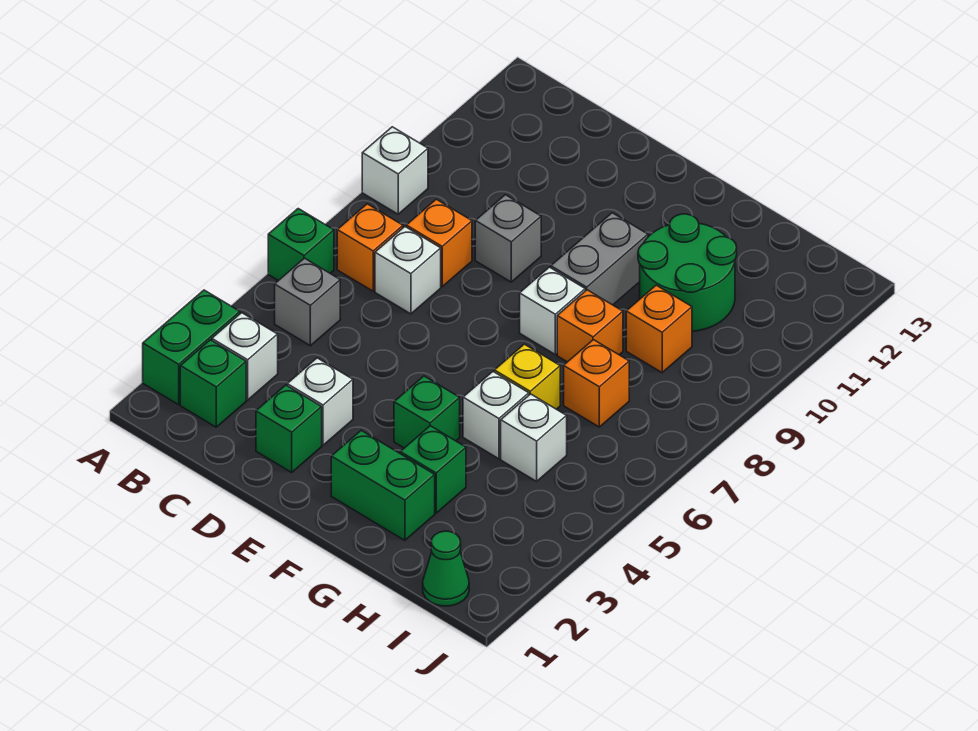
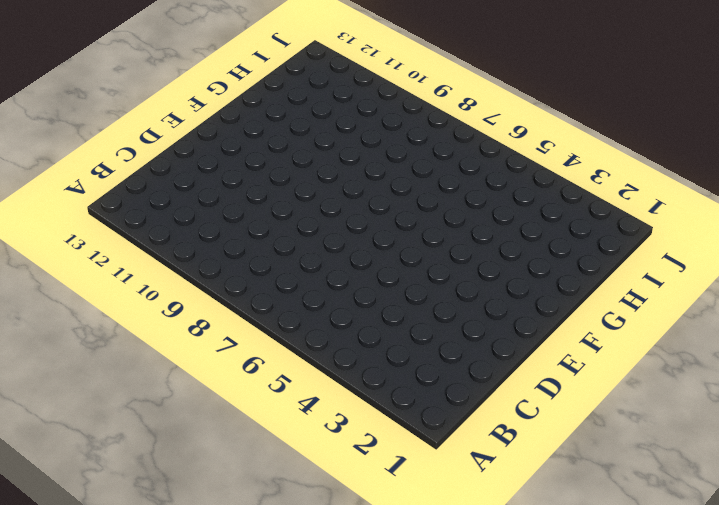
none -> green brick A2:A3 level 1
none -> green brick A6 level 1
none -> white brick A9 level 1

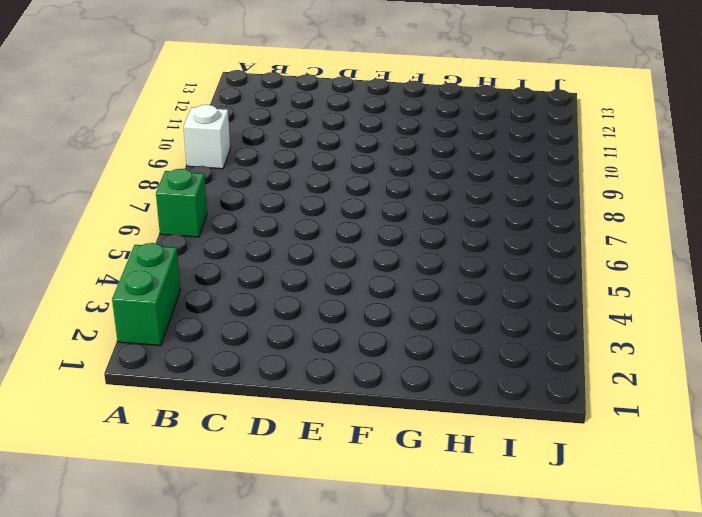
none -> green brick B2 level 1
none -> white brick B3 level 1
none -> grey brick B5 level 1

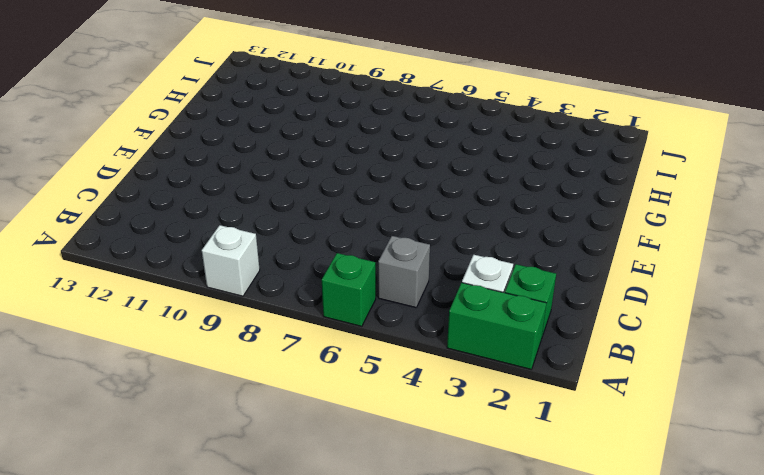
none -> orange brick B7 level 1
none -> white brick C7 level 1
none -> orange brick C8 level 1

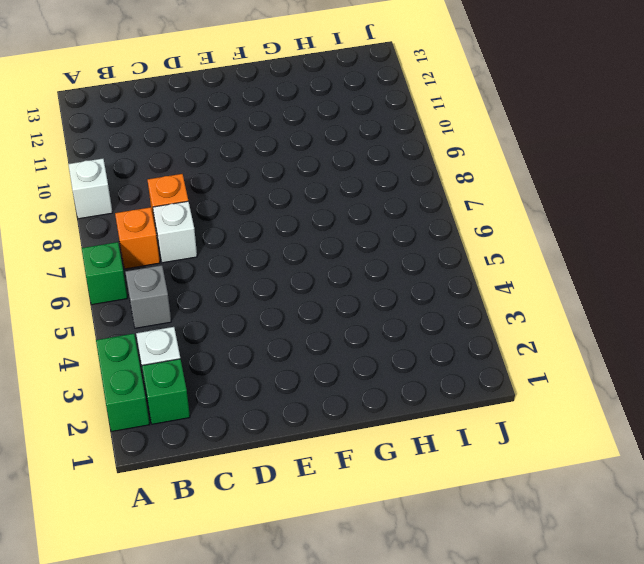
none -> green brick D2 level 1
none -> white brick D3 level 1
none -> grey brick D9 level 1

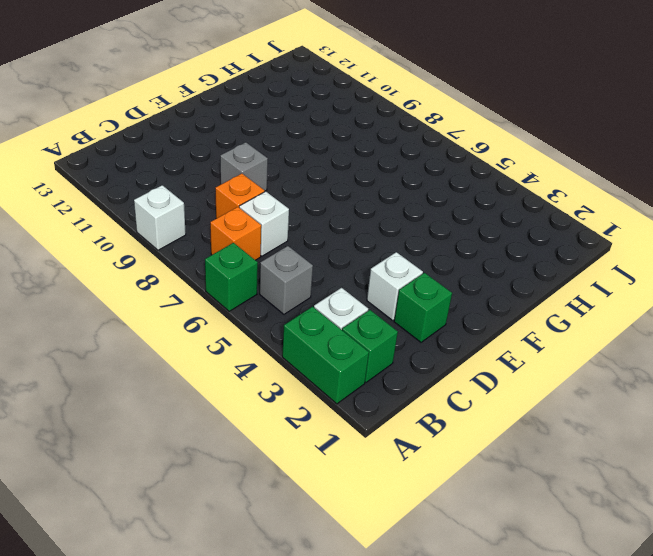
none -> green brick F2:G2 level 1
none -> green brick F4 level 1
none -> white brick F8 level 1

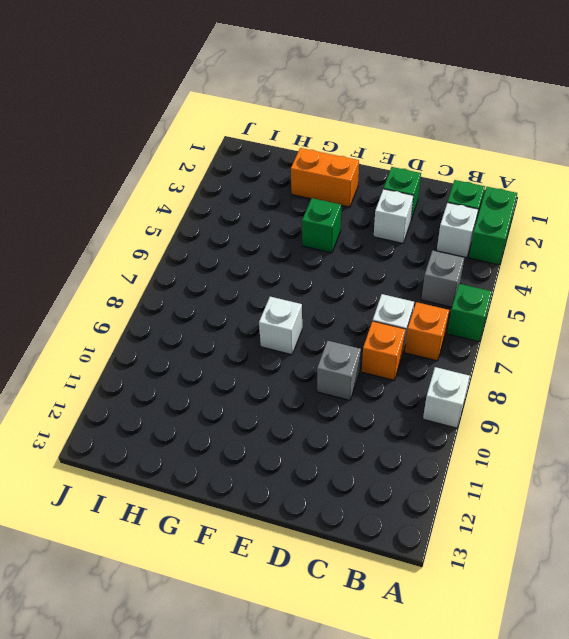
orange brick F2:G2 level 1 -> green brick F2:G2 level 1
none -> grey brick F9:F10 level 1
none -> green brick G3 level 1
none -> white brick G5 level 1

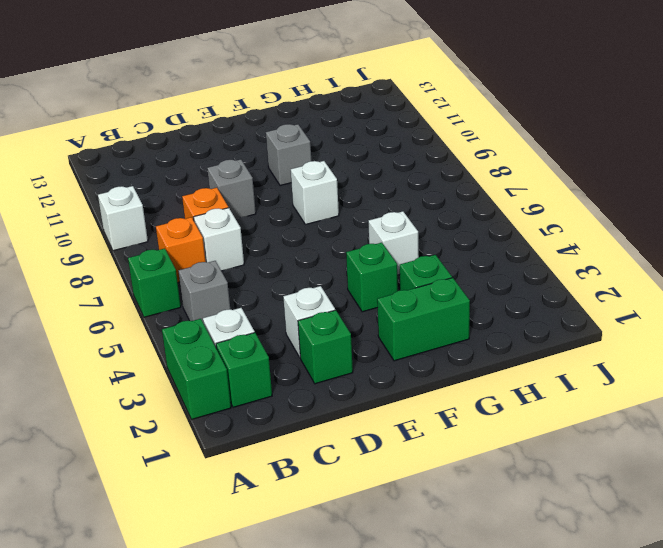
grey brick F10 level 1 -> grey brick F9:F10 level 1
none -> yellow brick G6 level 1
none -> orange brick G8 level 1
none -> green round brick G10:H11 level 1

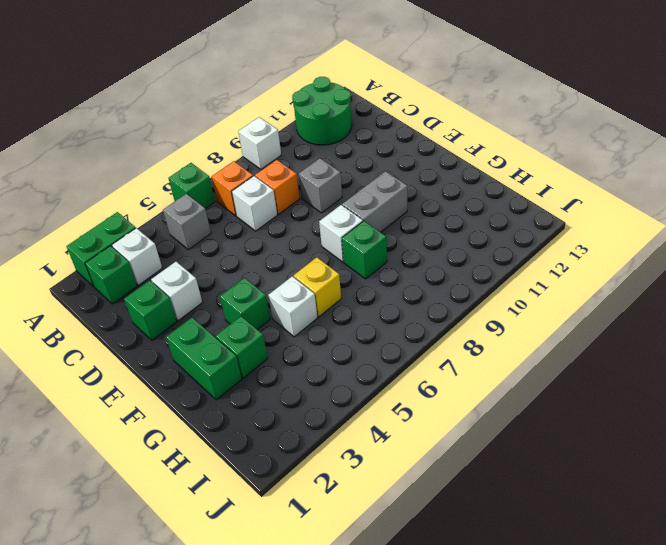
green round brick A11:B12 level 1 -> green round brick G10:H11 level 1
green brick G8 level 1 -> orange brick G8 level 1
none -> white brick H5 level 1
none -> orange brick H7 level 1
none -> orange brick H9 level 1

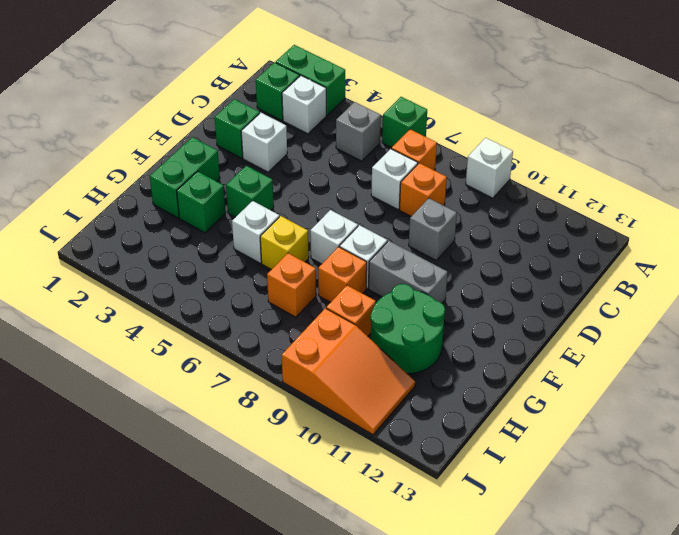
white brick F7 level 1 -> white brick H5 level 1
orange slope I9:J11 level 1 top 9 -> none
none -> green cone I1 level 1

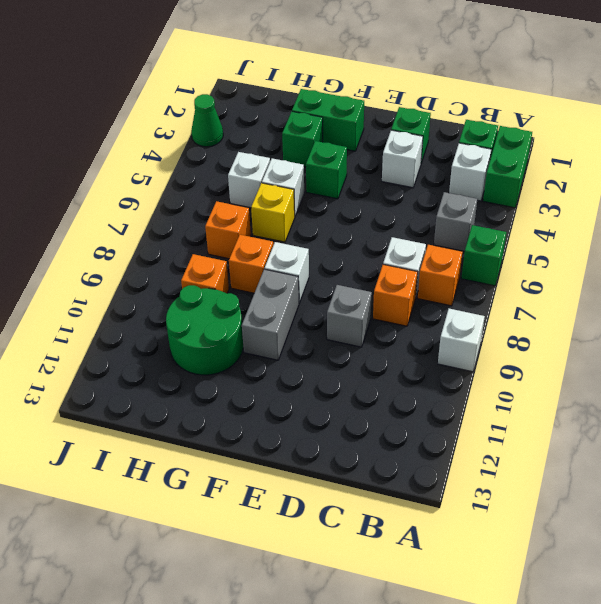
green cone J3 level 1 -> green cone I1 level 1

